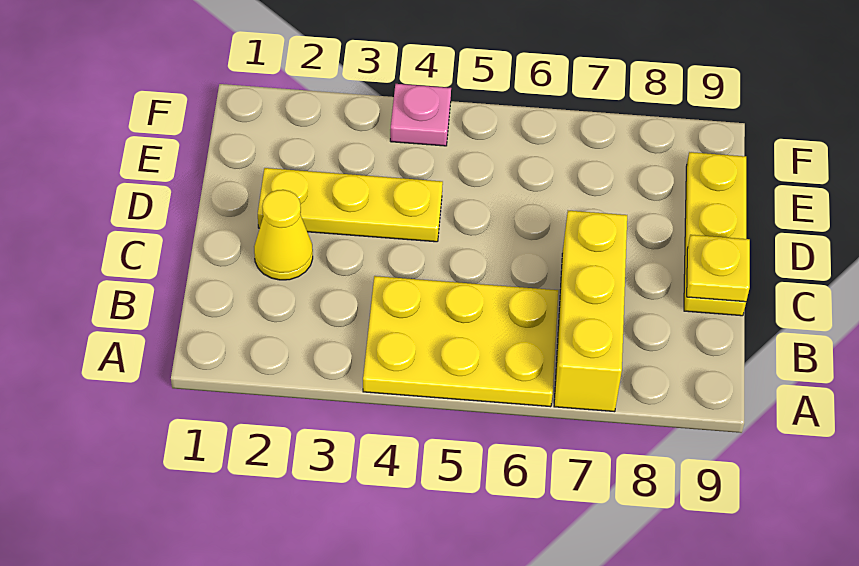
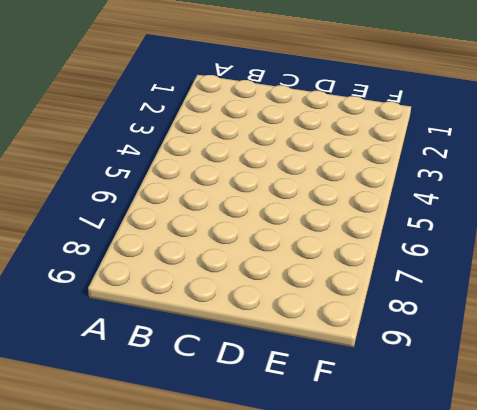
none -> yellow plate A4:B6 level 1
none -> yellow brick A7:C7 level 1

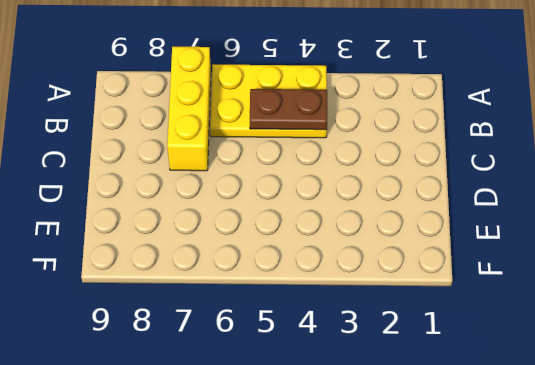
brown plate B4:B5 level 2 -> none
none -> yellow cone C2 level 1
none -> yellow plate C9:E9 level 1

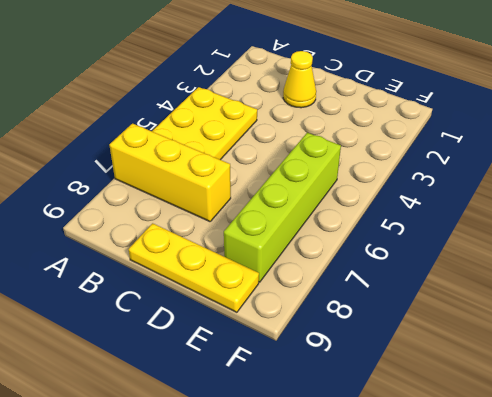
lime brick E5:E8 level 1 -> none
none -> yellow plate D2:D4 level 1
none -> pink plate F4 level 1

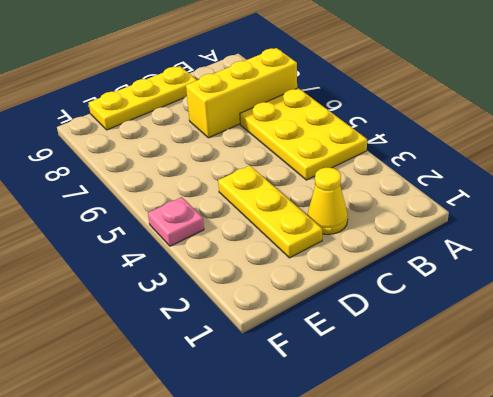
none -> yellow plate C9 level 2

